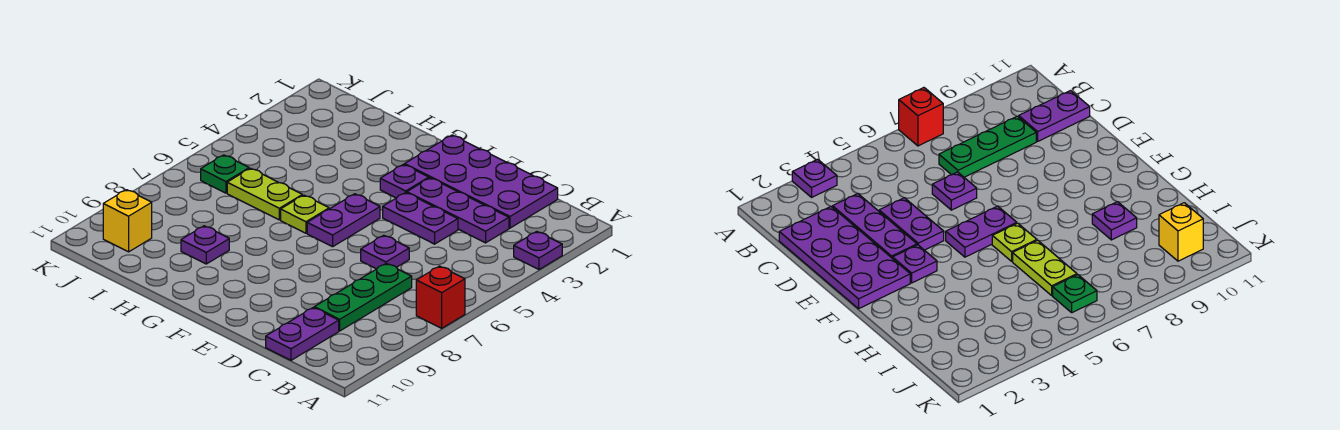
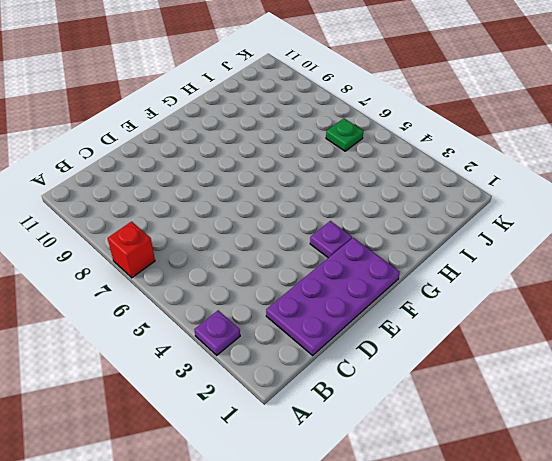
none -> purple plate C3:E3 level 1
none -> green plate C7:C9 level 1
none -> purple plate C10:C11 level 1

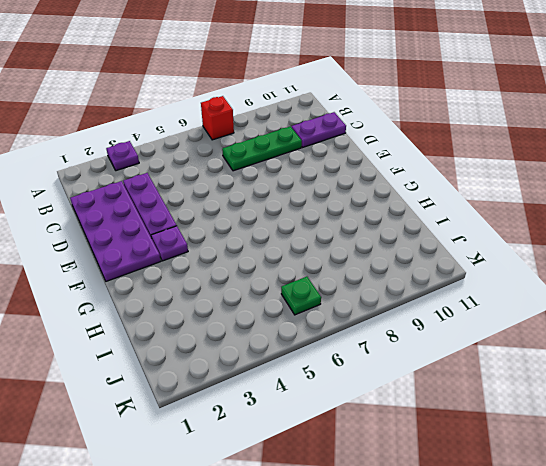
none -> purple plate D4:E4 level 1
none -> purple plate D6 level 1
none -> purple plate F5:F6 level 1

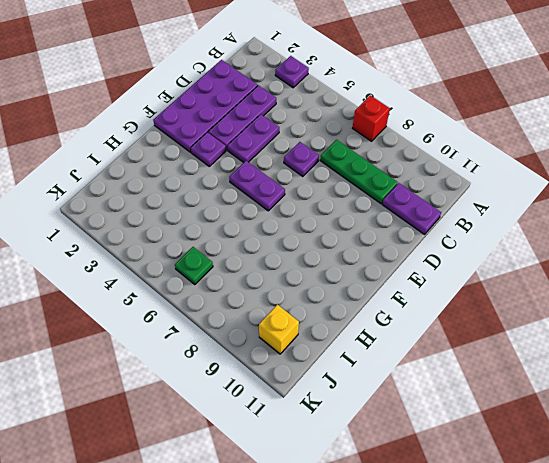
none -> lime plate G6 level 1
none -> lime plate H6:I6 level 1
none -> purple plate H9 level 1

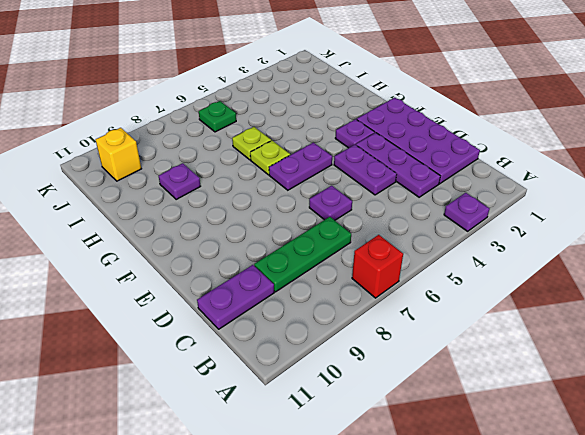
lime plate H6 level 1 -> lime plate H6:I6 level 1

